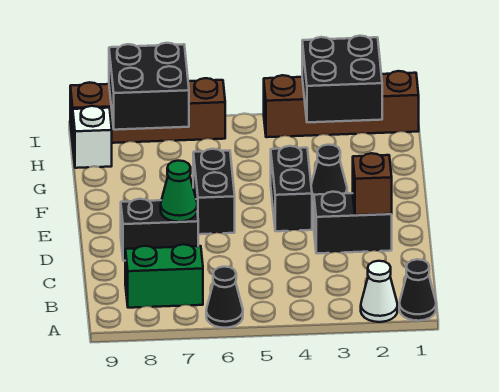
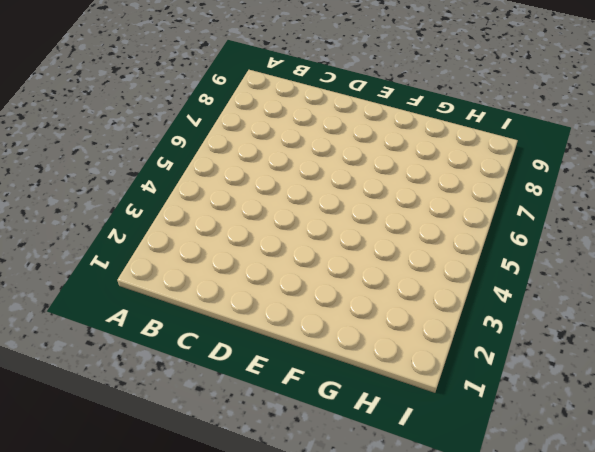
none -> black cone A1 level 1
none -> white cone A2 level 1
none -> black cone A6 level 1

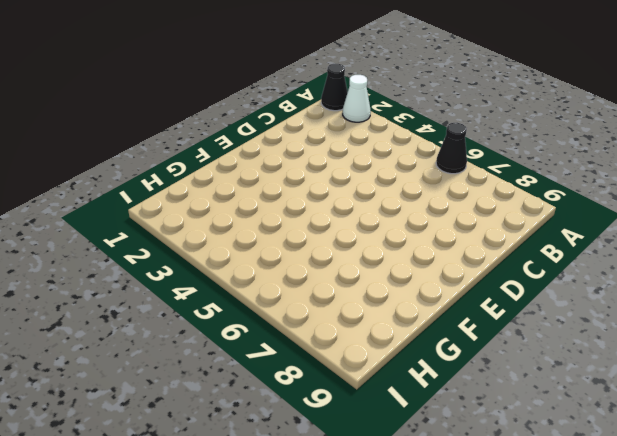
none -> green brick B7:B8 level 1
none -> black brick D2:D3 level 1
none -> black brick D7:D8 level 1

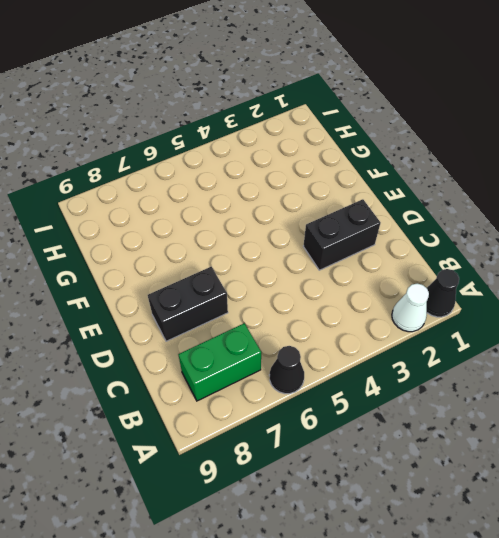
none -> black brick E4:F4 level 1
none -> black brick E6:F6 level 1
none -> black cone F3 level 1

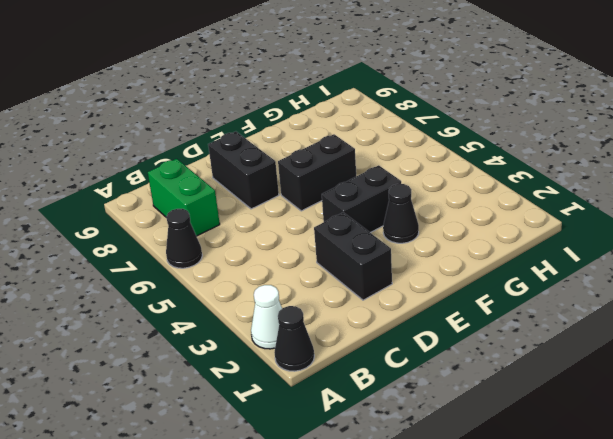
none -> white brick H9 level 1
none -> brown brick I1:I4 level 1
none -> brown brick I6:I9 level 1

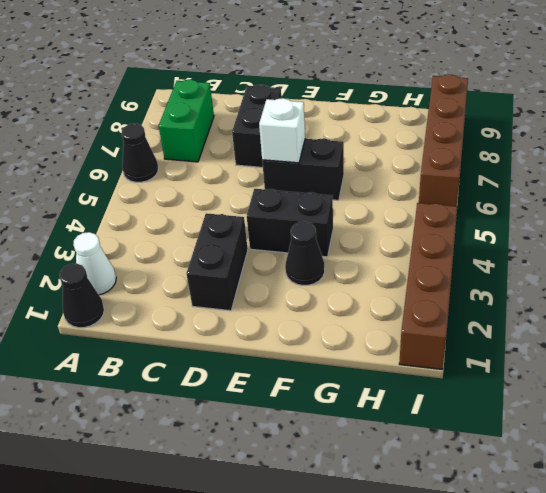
white brick E6 level 2 -> white brick H9 level 1
none -> brown brick D2 level 2
none -> green cone D7 level 2
none -> black brick H2:I3 level 2

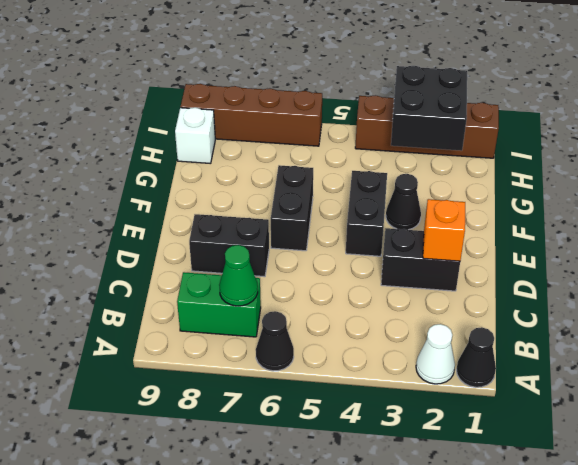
green cone B7 level 2 -> green cone D7 level 2
orange brick D2 level 2 -> brown brick D2 level 2
none -> black brick H7:I8 level 2

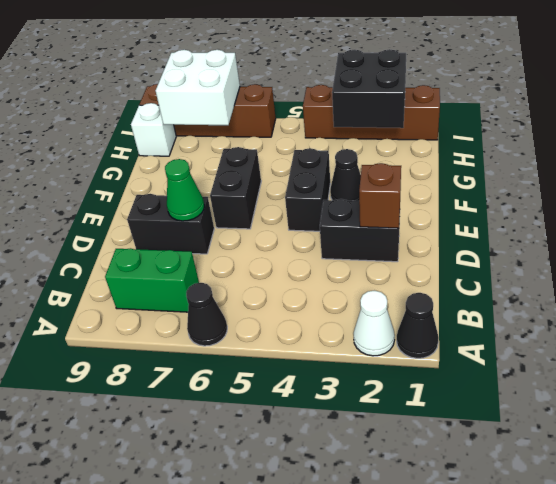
white brick H7:I8 level 2 -> black brick H7:I8 level 2

